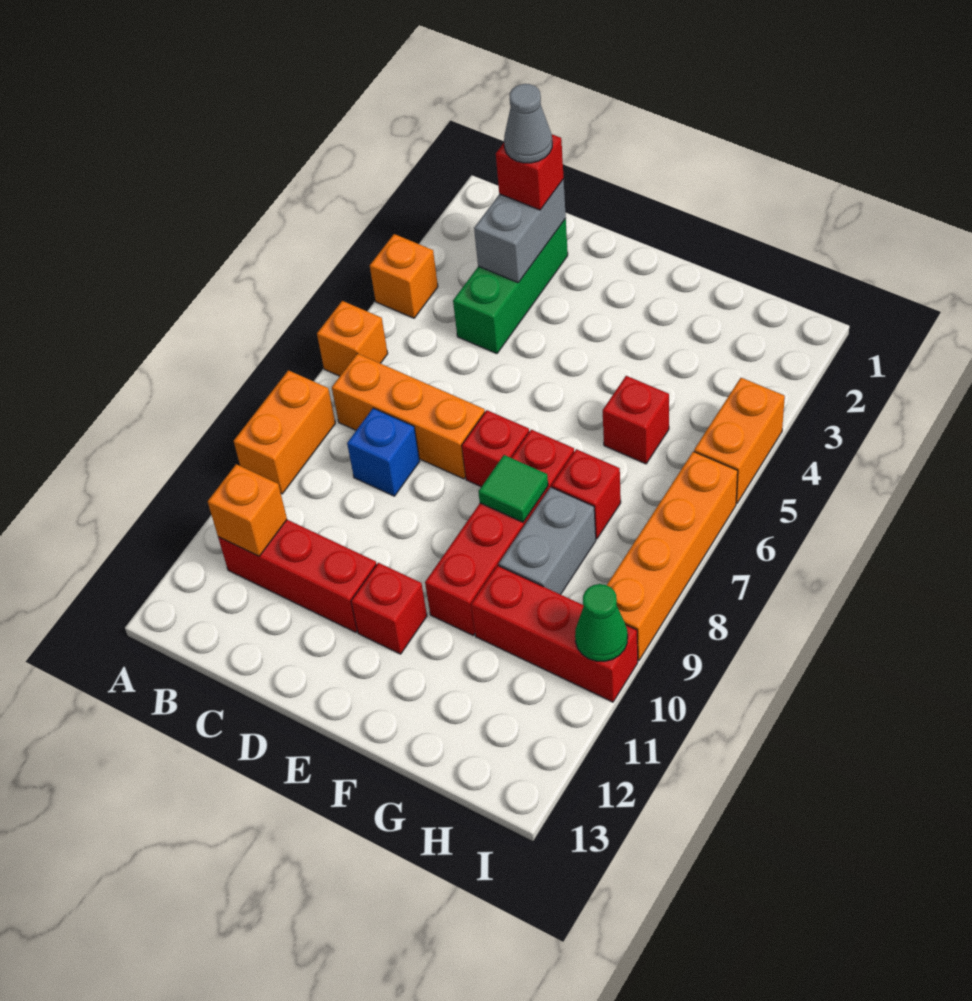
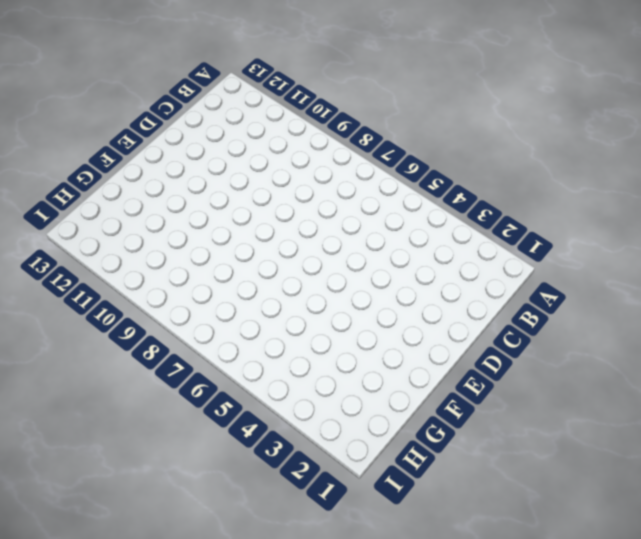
none -> orange brick A4 level 1
none -> orange brick A6 level 1
none -> orange brick A8:A9 level 1

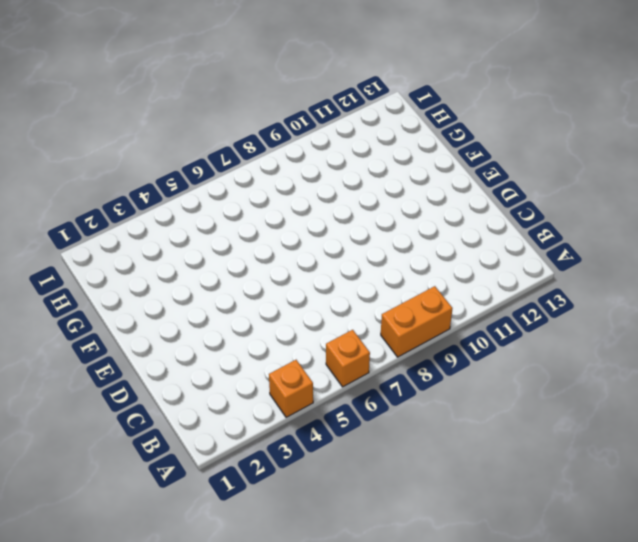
none -> orange brick B7:D7 level 1
none -> red brick B11:D11 level 1
none -> green brick C2:C4 level 1

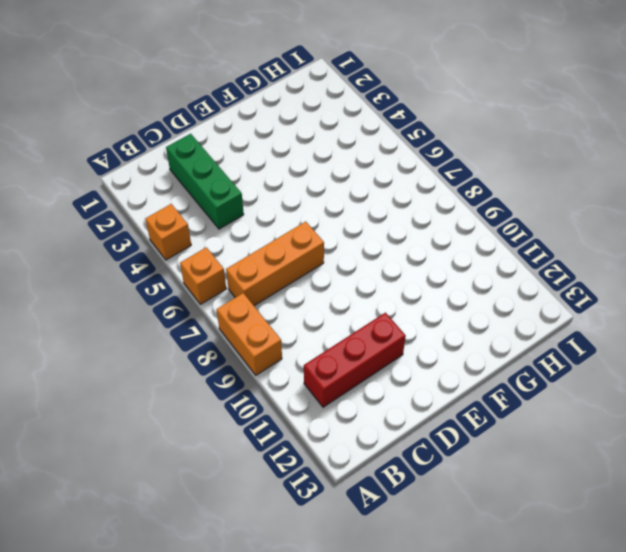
none -> blue brick C8 level 1
none -> red brick E7 level 1
none -> red brick E11 level 1

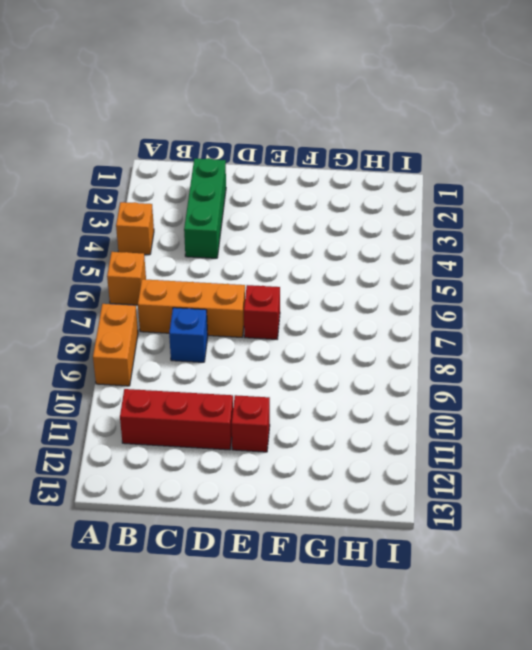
none -> red brick F7:F10 level 1
none -> red brick G5 level 1
none -> red brick G7 level 1

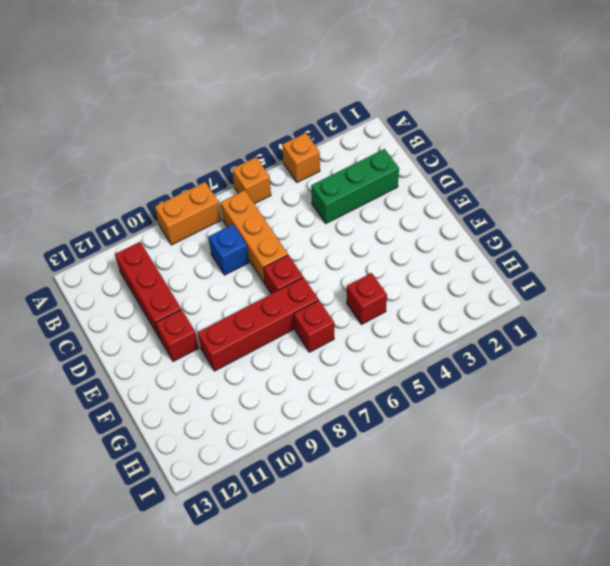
none -> grey brick G8:G9 level 1
none -> red brick G10:I10 level 1
none -> orange brick I4:I5 level 1

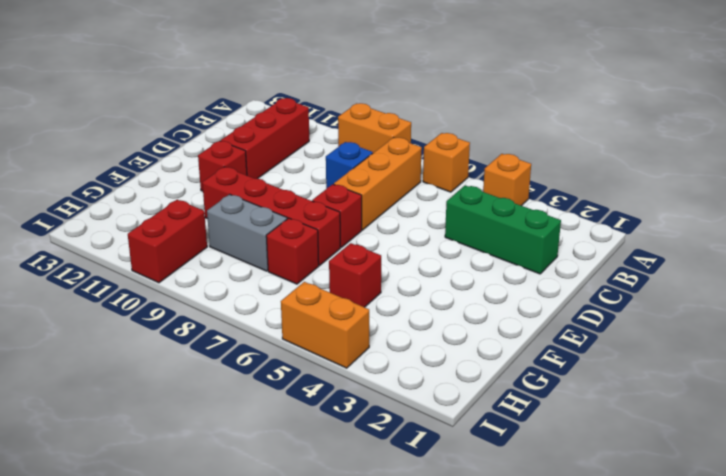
red brick H10:I10 level 1 -> red brick G10:I10 level 1
none -> orange brick I6:I9 level 1
none -> orange brick B11 level 2
none -> grey brick C2:C3 level 2

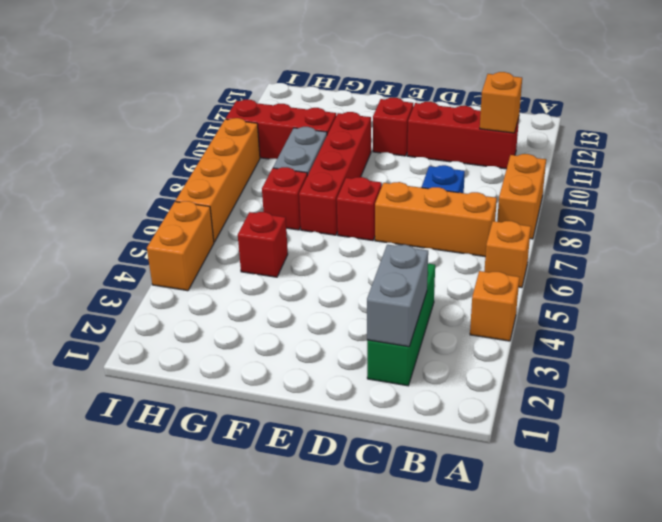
none -> green tile F8 level 2
none -> green cone I10 level 2
none -> red brick C2 level 3

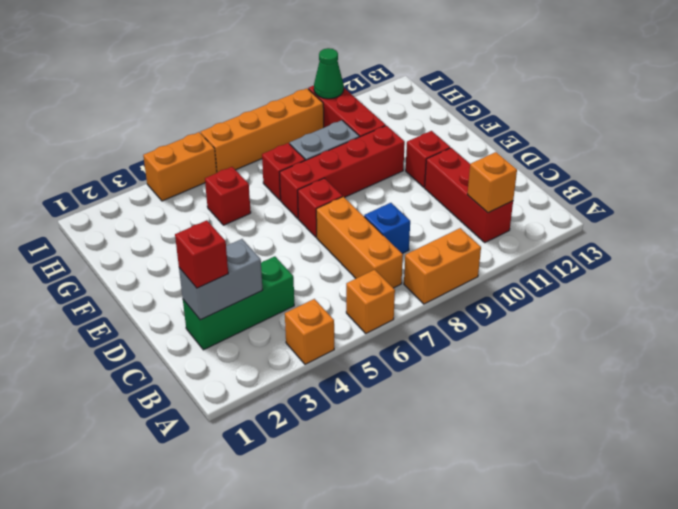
none -> green tile F8 level 2
none -> grey cone C2 level 4

